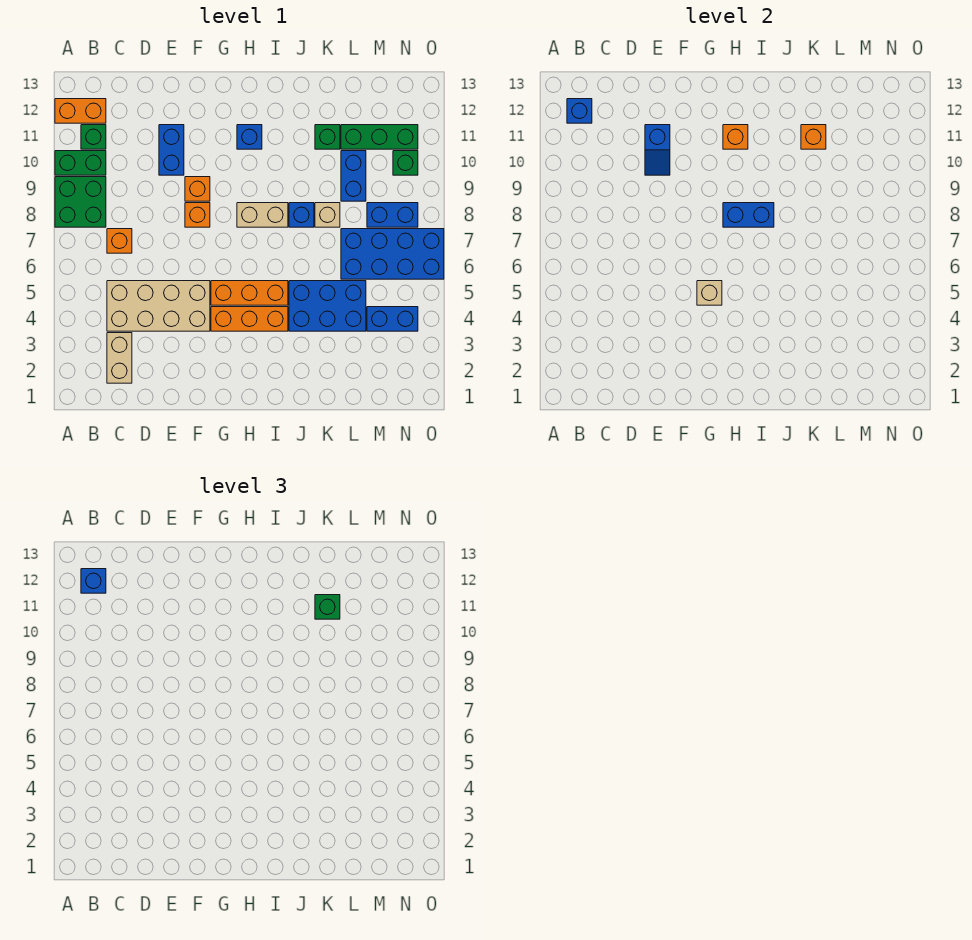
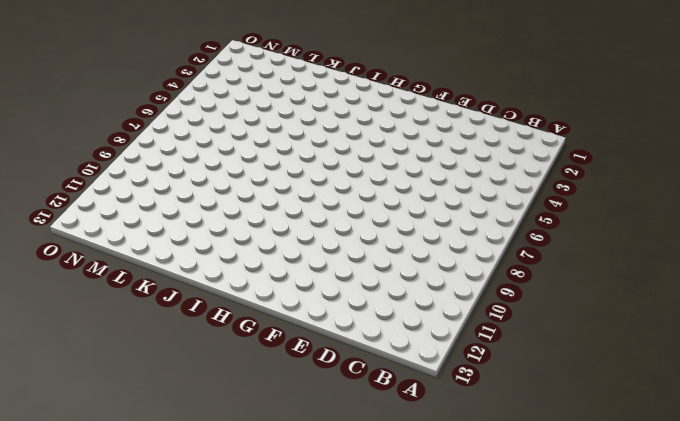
none -> green brick A8:B9 level 1
none -> green brick A10:B10 level 1
none -> orange brick A12:B12 level 1
none -> green brick B11 level 1

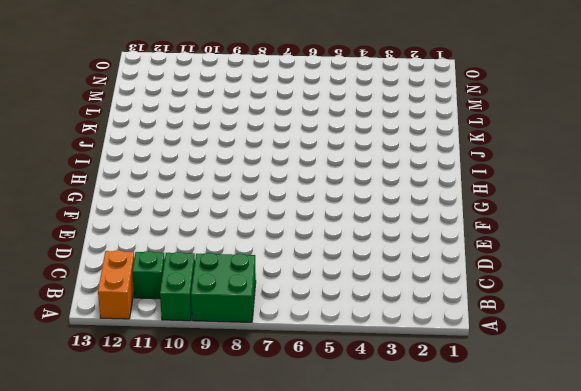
none -> tan brick C2:C3 level 1
none -> tan brick C4:F5 level 1
none -> orange brick C7 level 1
none -> blue brick E10:E11 level 1

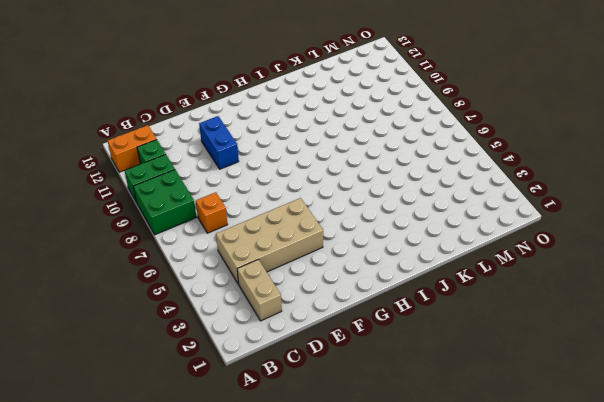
none -> orange brick F8 level 1
none -> orange brick F9 level 1
none -> orange brick G4:I4 level 1
none -> orange brick G5:I5 level 1

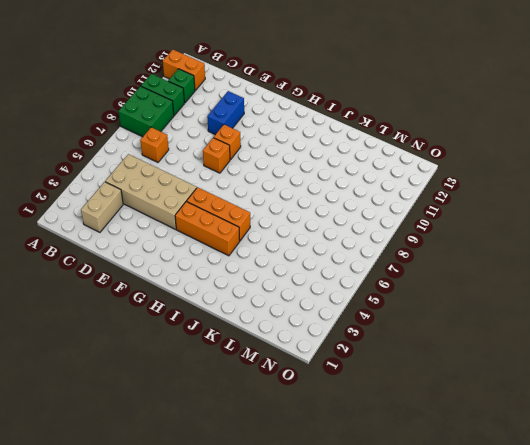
none -> tan brick H8:I8 level 1
none -> blue brick H11 level 1
none -> blue brick J4:L5 level 1
none -> blue brick J8 level 1

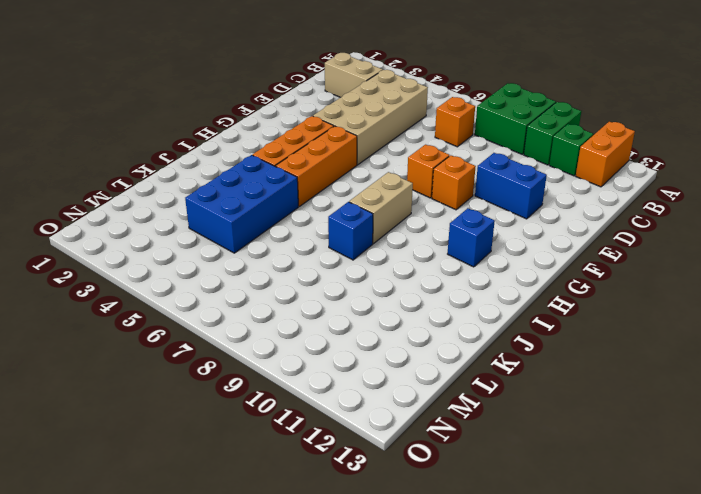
none -> tan brick K8 level 1
none -> green brick K11 level 1
none -> blue brick L6:O7 level 1
none -> blue brick L9:L10 level 1

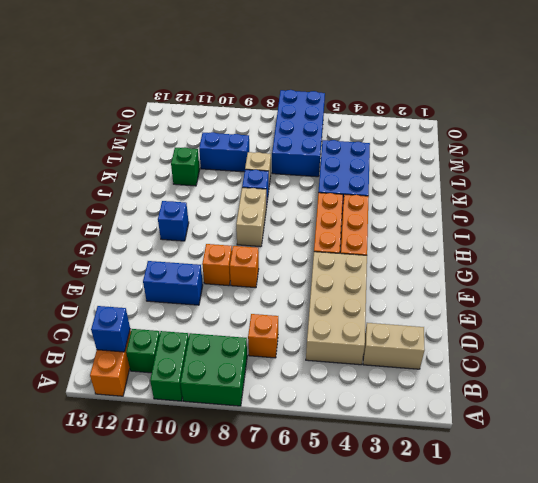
none -> green brick L11:N11 level 1
none -> blue brick M4:N4 level 1
none -> blue brick M8:N8 level 1
none -> green brick N10 level 1

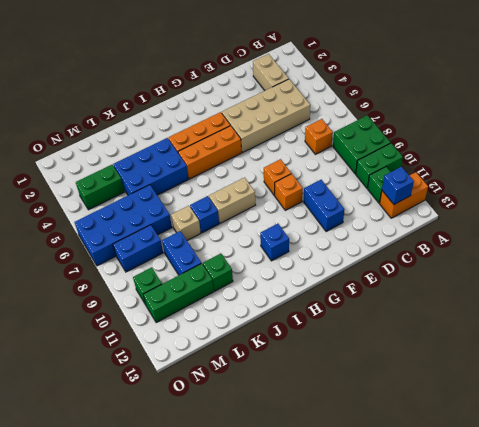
green brick M4:N4 level 1 -> blue brick M4:N4 level 1
none -> blue slope E10:E11 level 2 top 11
none -> tan brick G5 level 2
none -> blue brick H8:I8 level 2
none -> orange brick H11 level 2

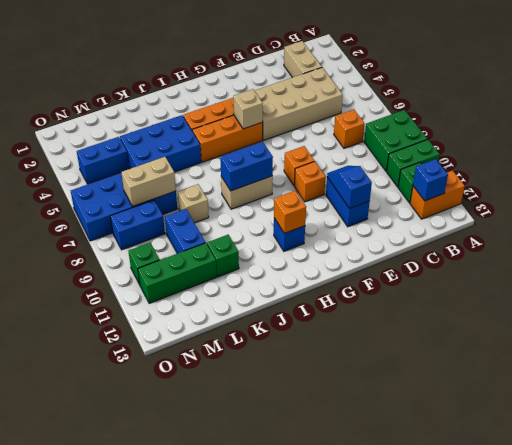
tan brick L7:M7 level 2 -> none
none -> blue brick J8 level 1
none -> orange brick K11 level 2
none -> blue brick B12 level 3
none -> green brick K11 level 3

